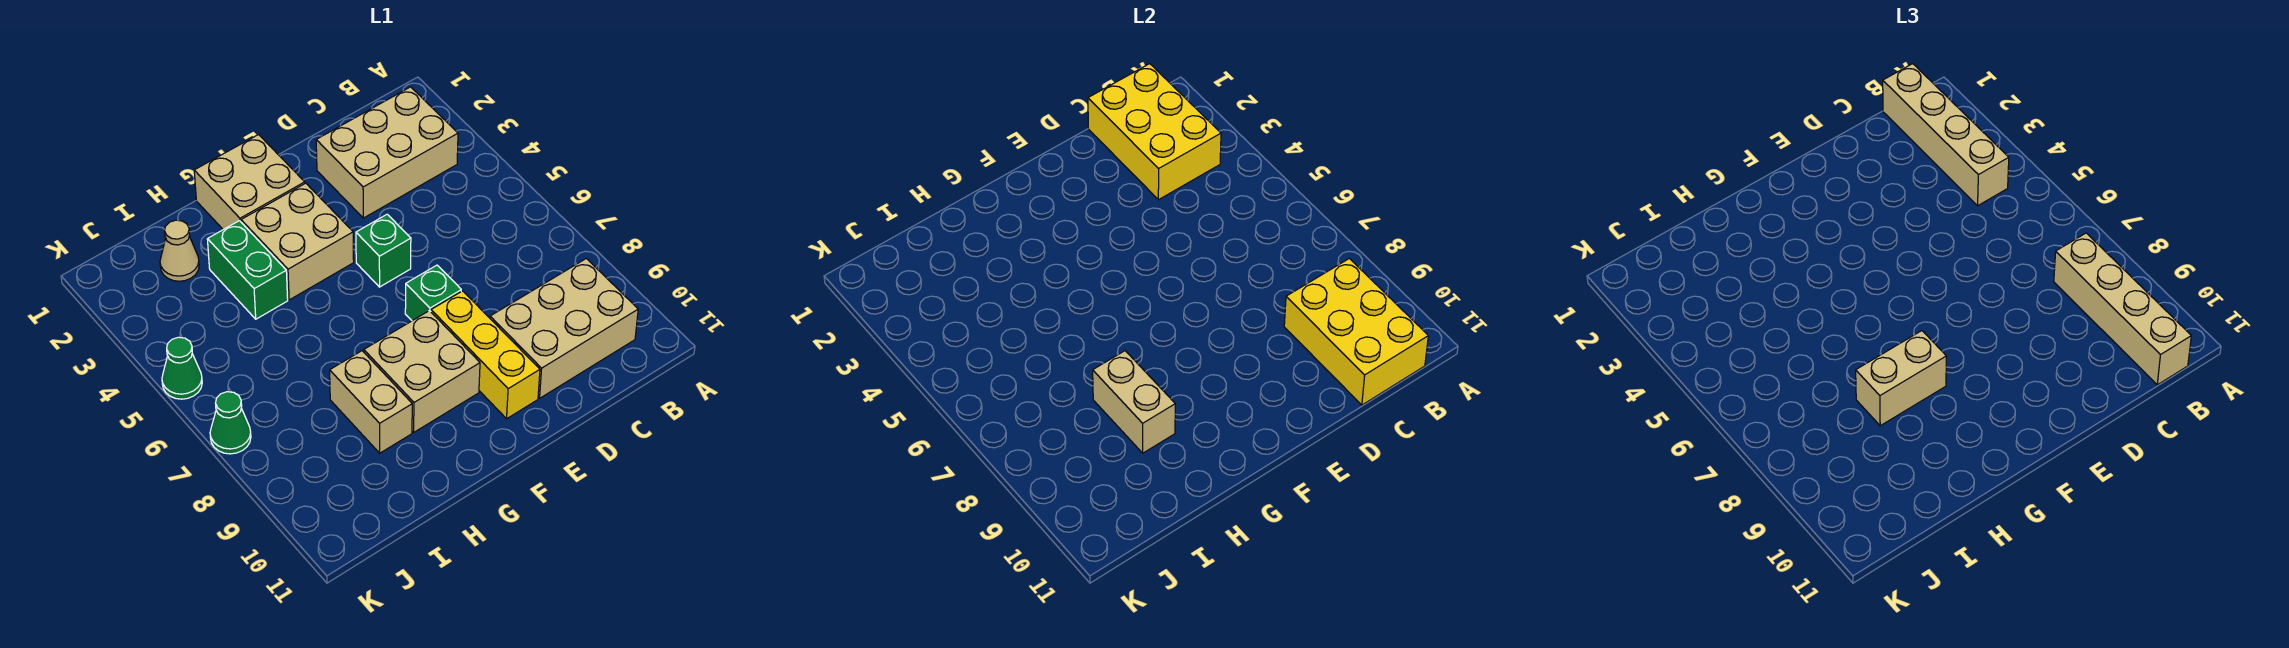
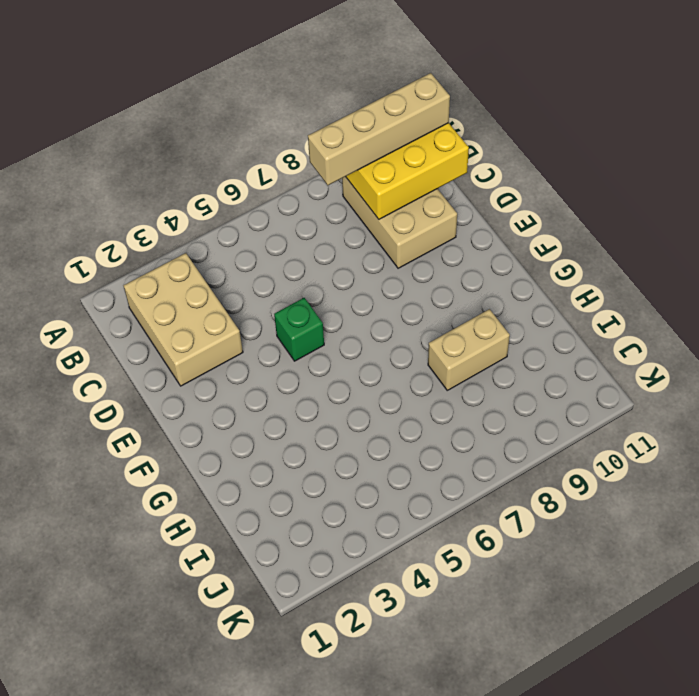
none -> green brick E7 level 1
none -> yellow brick E8:E10 level 1
none -> tan brick F1:G2 level 1

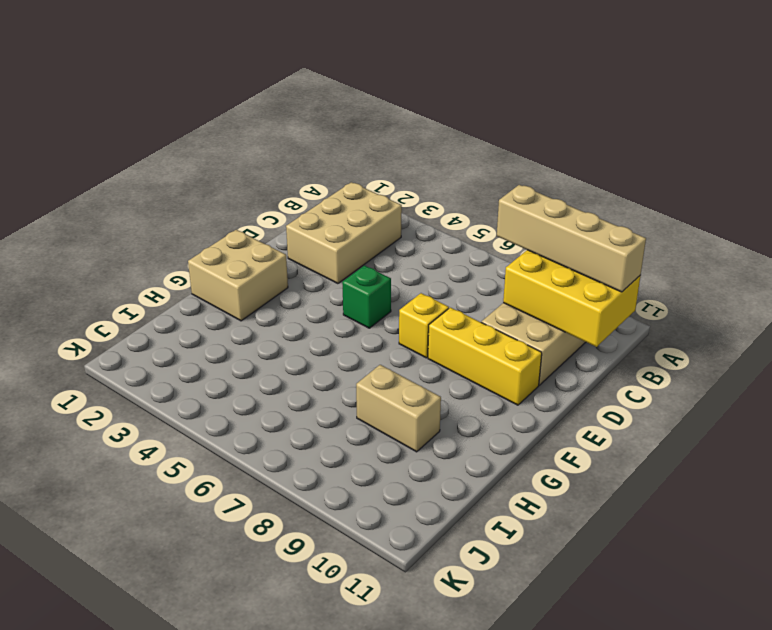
yellow brick E7 level 1 -> green brick E7 level 1
none -> tan brick F3:G4 level 1
none -> tan brick F8:G9 level 1
none -> green brick H3:H4 level 1

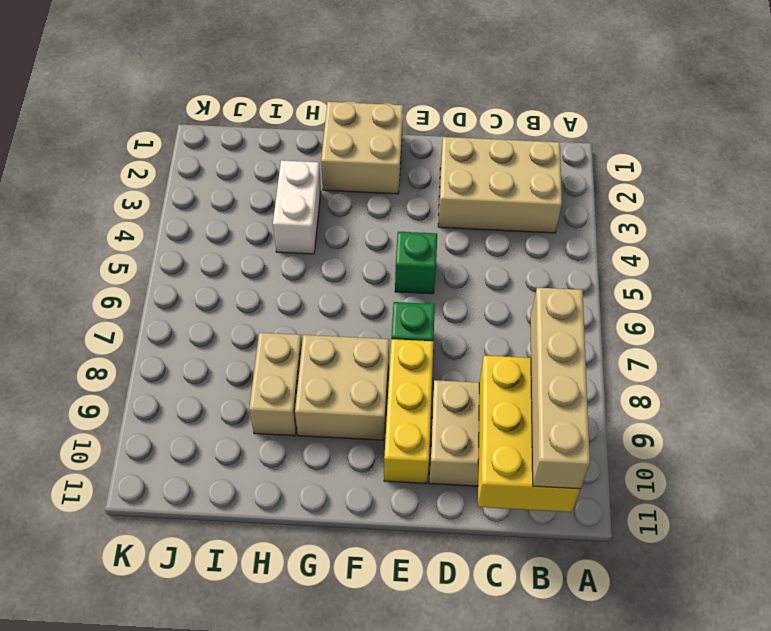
white brick H3:H4 level 1 -> green brick H3:H4 level 1
none -> tan brick F3:G4 level 1
none -> tan cone I2 level 1
none -> green cone K5 level 1

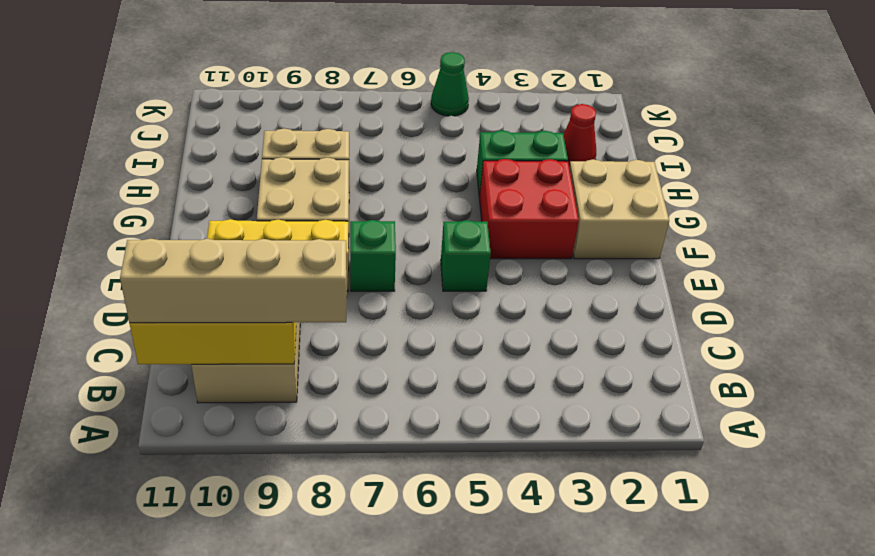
red brick F3:G4 level 1 -> tan brick F3:G4 level 1
red cone I2 level 1 -> tan cone I2 level 1
none -> tan brick B2:D3 level 1
none -> green cone K7 level 1
none -> yellow brick B1:C3 level 2

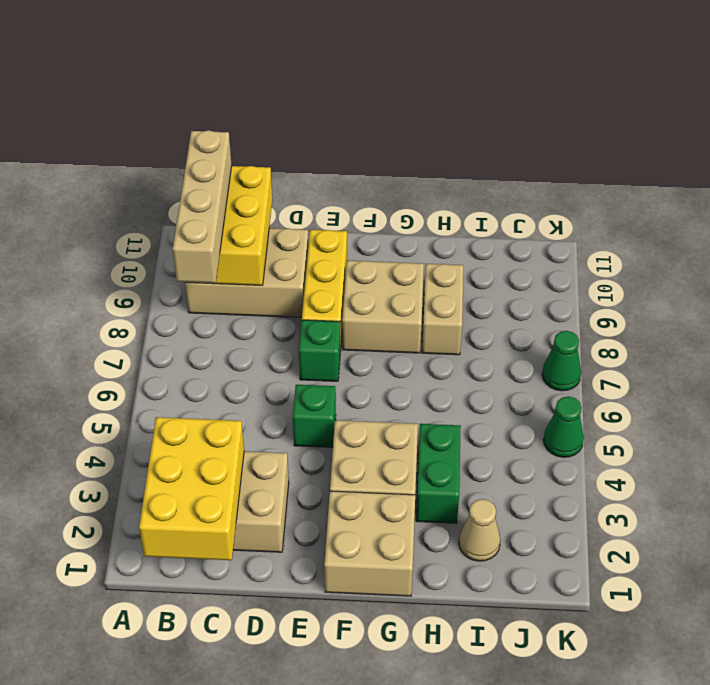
none -> tan brick H8:H9 level 2
none -> tan brick B1:B4 level 3
none -> tan brick G8:H8 level 3

